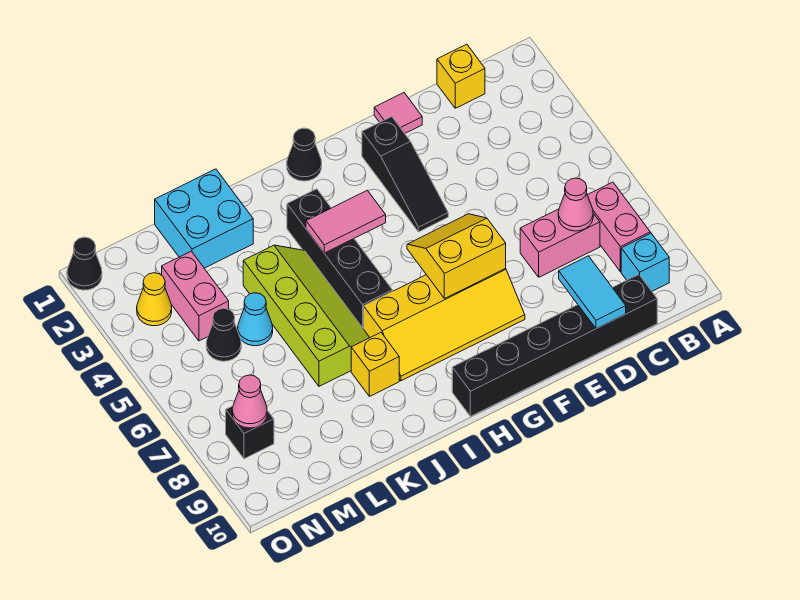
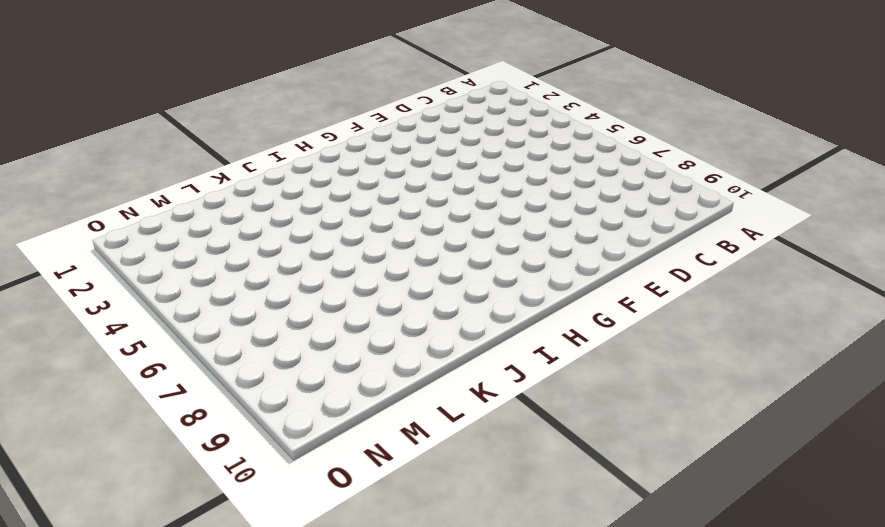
none -> pink brick B7:B8 level 1
none -> cyan brick B9 level 1
none -> yellow brick C1 level 1

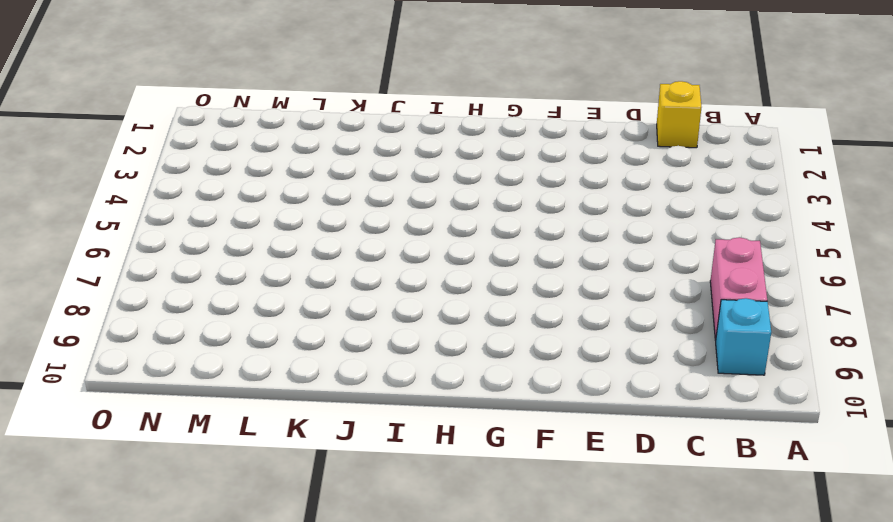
none -> pink brick C7:D7 level 1
none -> black brick C10:H10 level 1
none -> pink tile E1 level 1

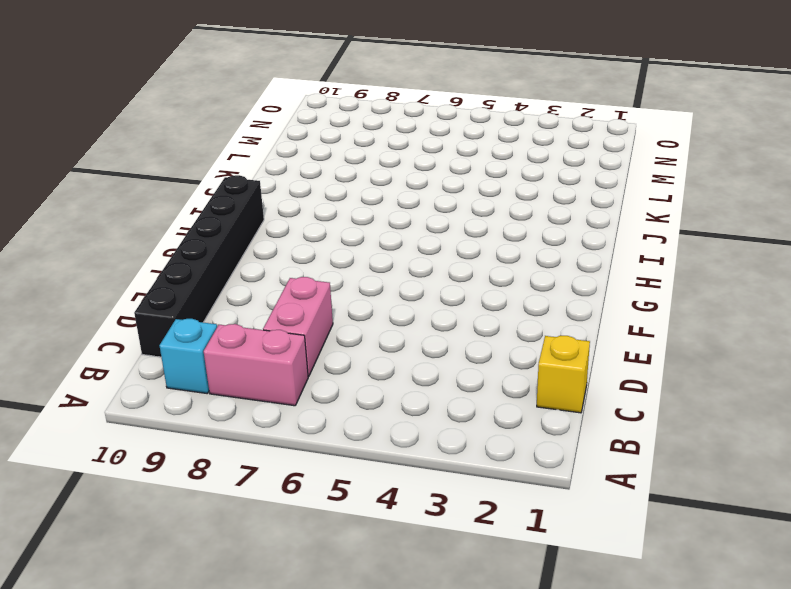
none -> pink tile E1 level 1
none -> black slope F2:F4 level 1 top 2
none -> yellow slope F7:I8 level 1 top 7

